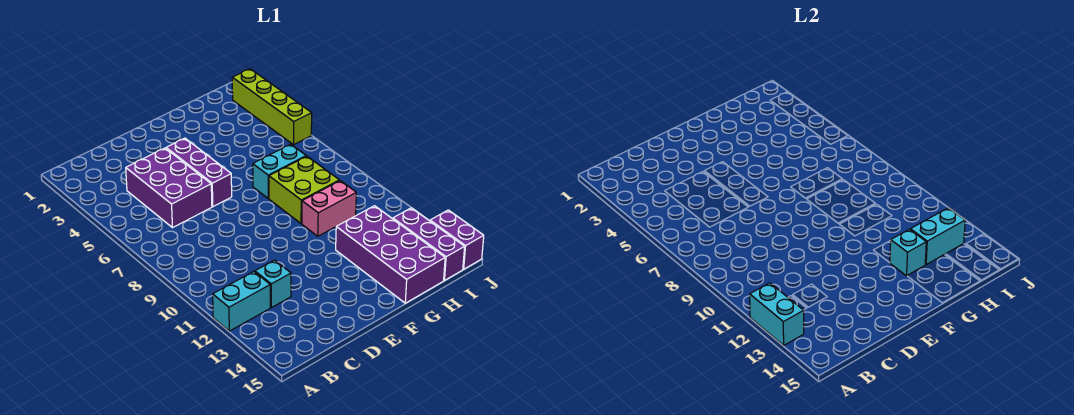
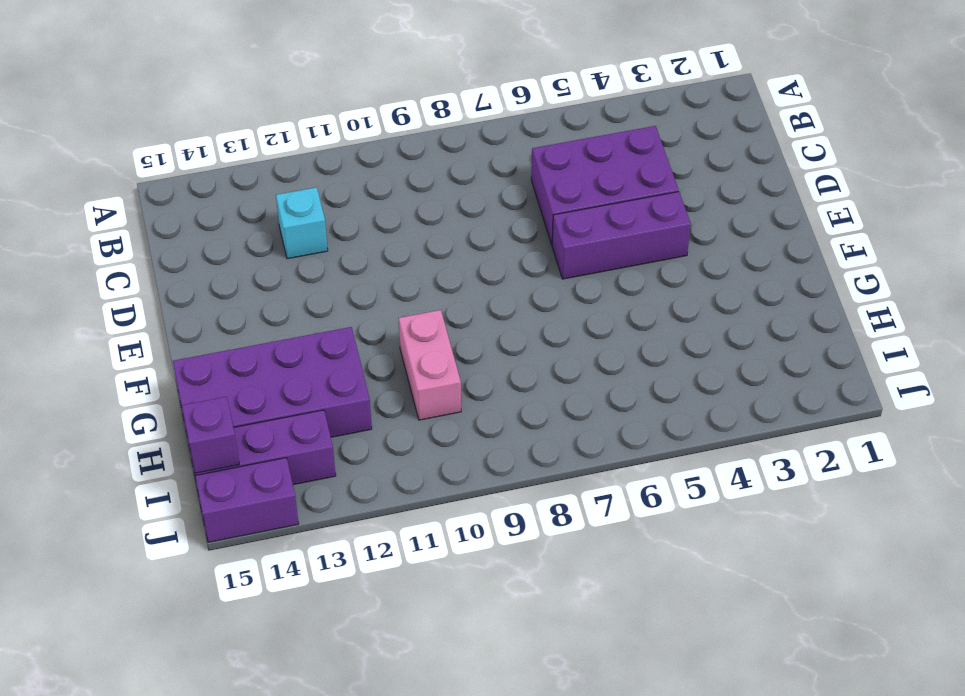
purple brick I15 level 2 -> none
none -> cyan brick A12:B12 level 1
none -> cyan brick G7:H7 level 1
none -> lime brick G8:H9 level 1

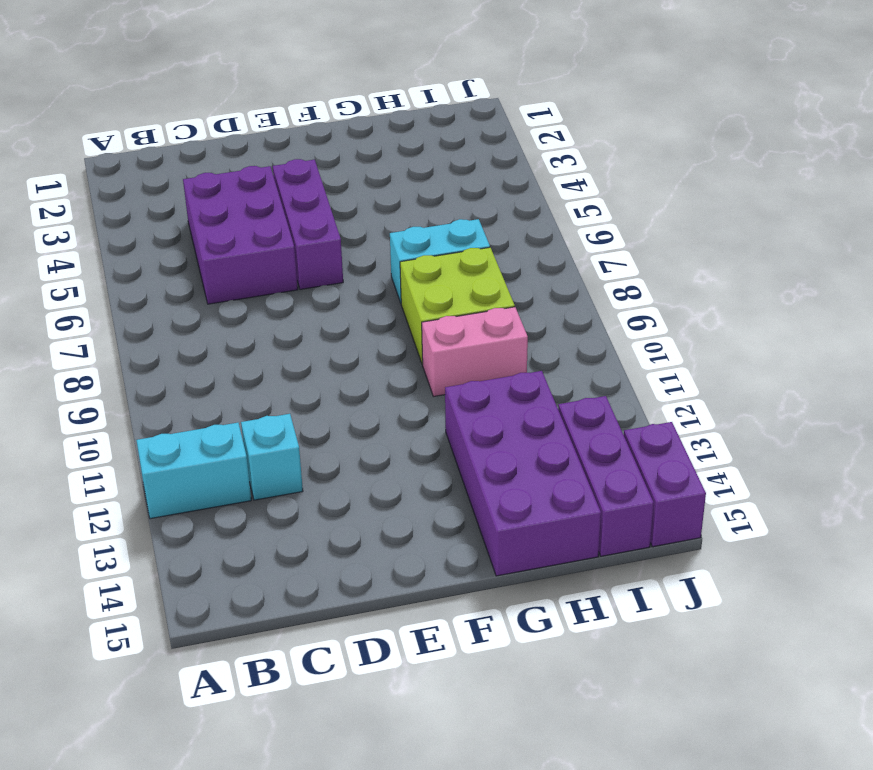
none -> lime brick J2:J5 level 1
none -> cyan brick A12:A13 level 2
none -> cyan brick G13 level 2

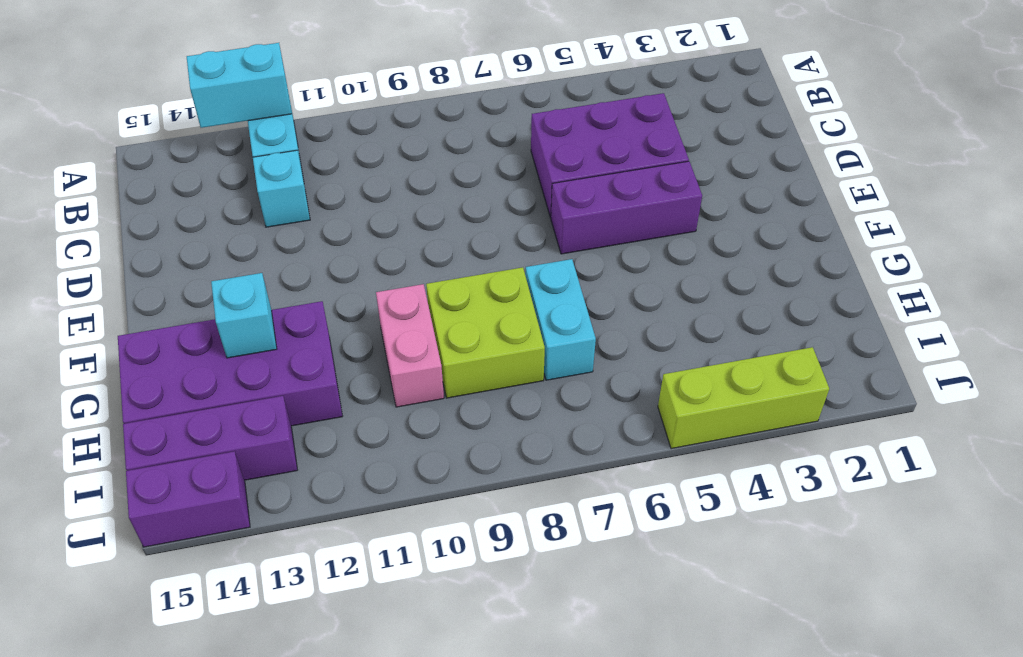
lime brick J3:J5 level 1 -> lime brick J2:J5 level 1
none -> cyan brick H13:I13 level 2

